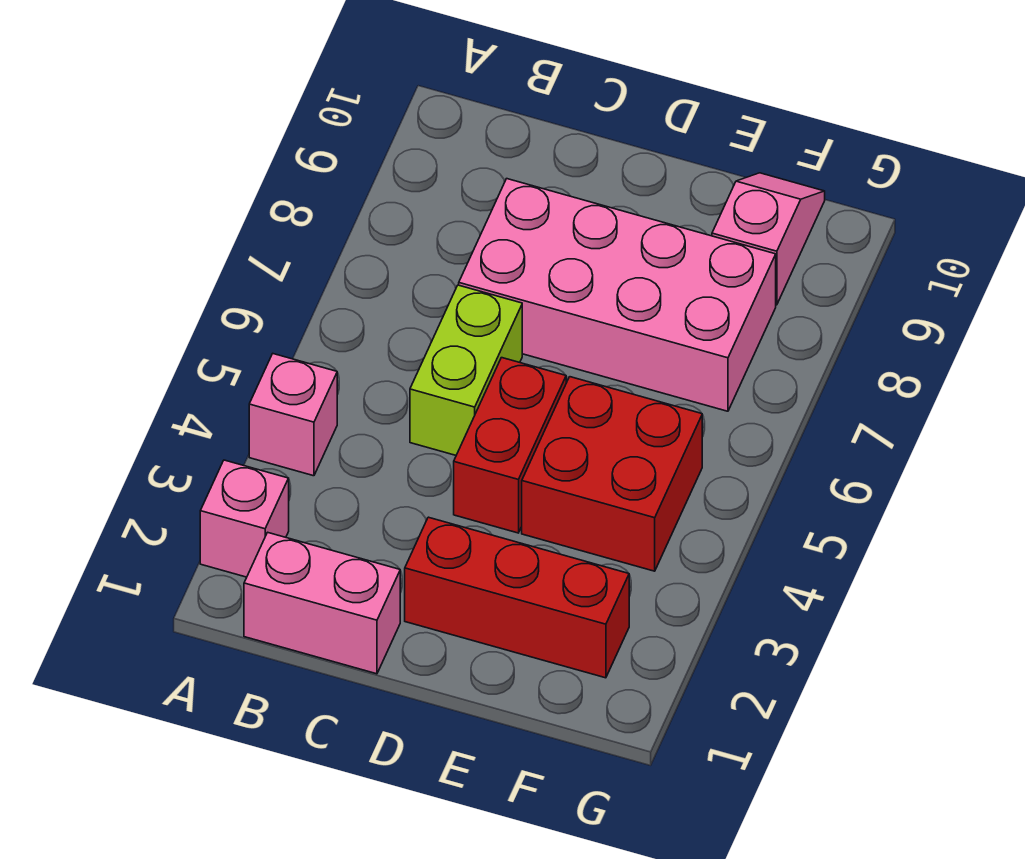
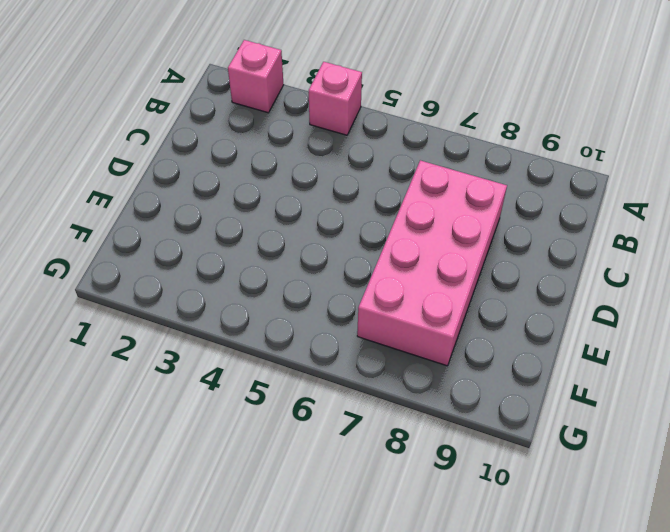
none -> pink brick B1:C1 level 1
none -> lime brick C5:C6 level 1

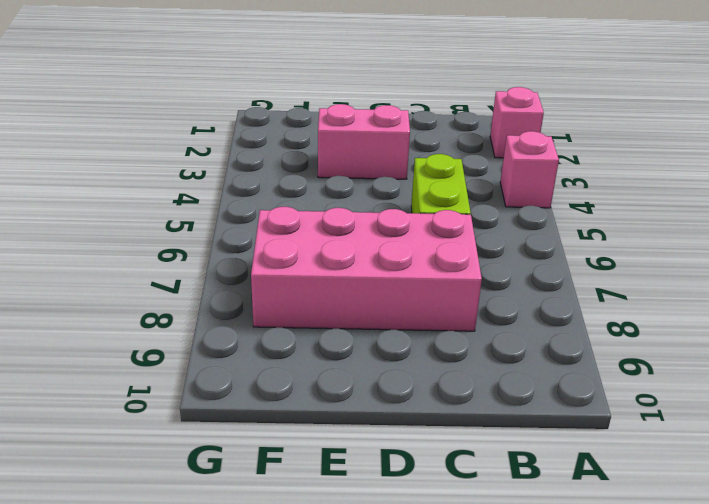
pink brick D3:E3 level 1 -> pink brick B1:C1 level 1
none -> red brick D2:F2 level 1
none -> red brick D4:D5 level 1

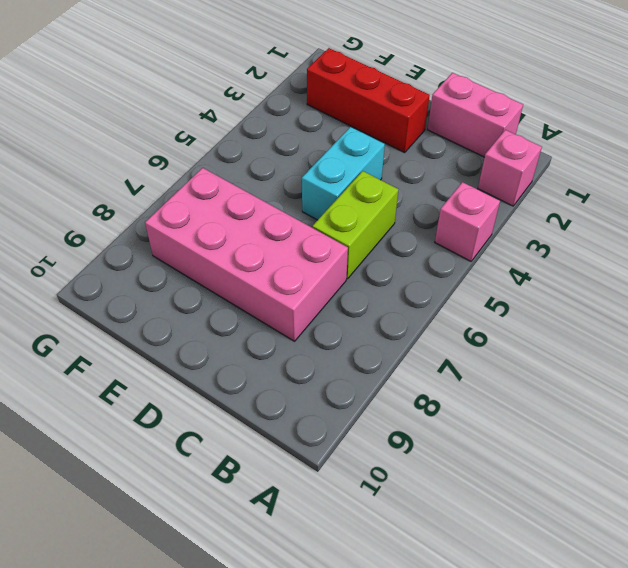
cyan brick D4:D5 level 1 -> red brick D4:D5 level 1
none -> red brick E4:F5 level 1
none -> pink slope F9:F10 level 1 top 9

